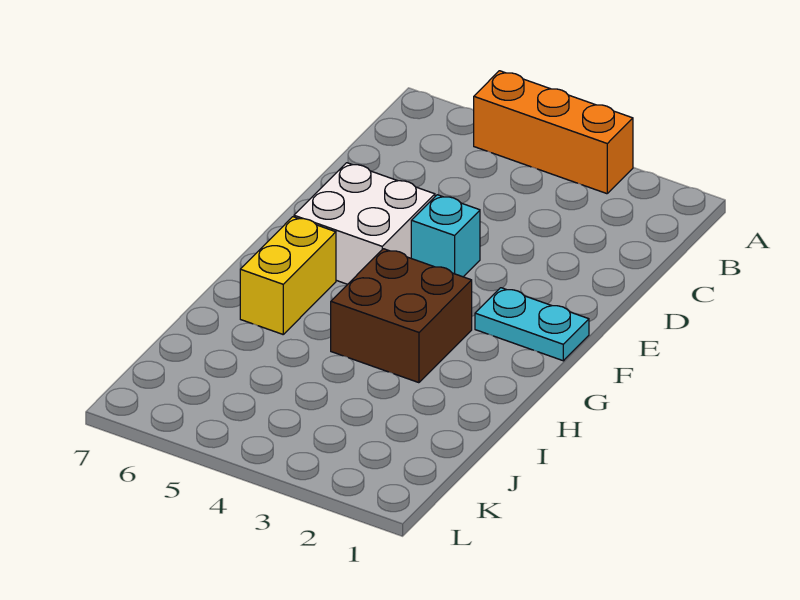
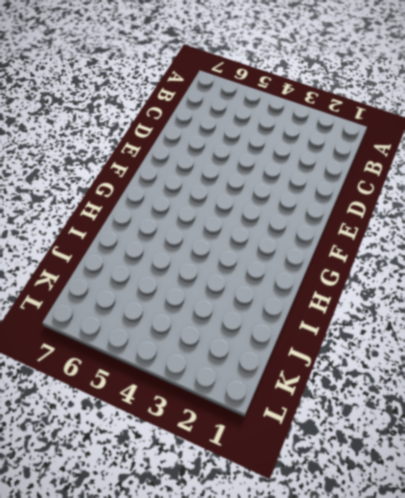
none -> orange brick A3:A5 level 1
none -> cyan brick E4 level 1

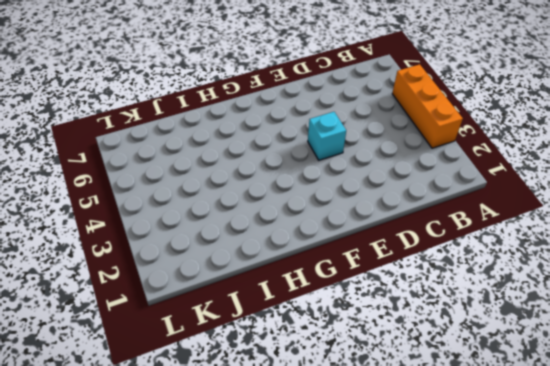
none -> white brick E5:F6 level 1
none -> cyan plate F1:F2 level 1

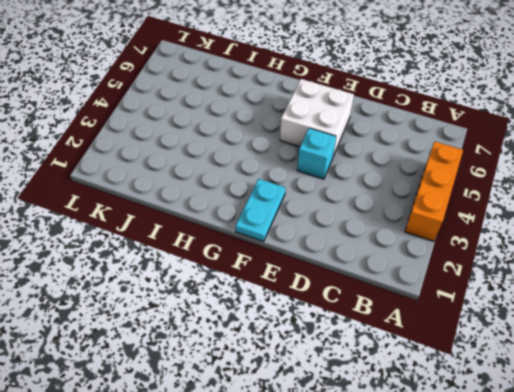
none -> brown brick G3:H4 level 1
none -> yellow brick G6:H6 level 1

